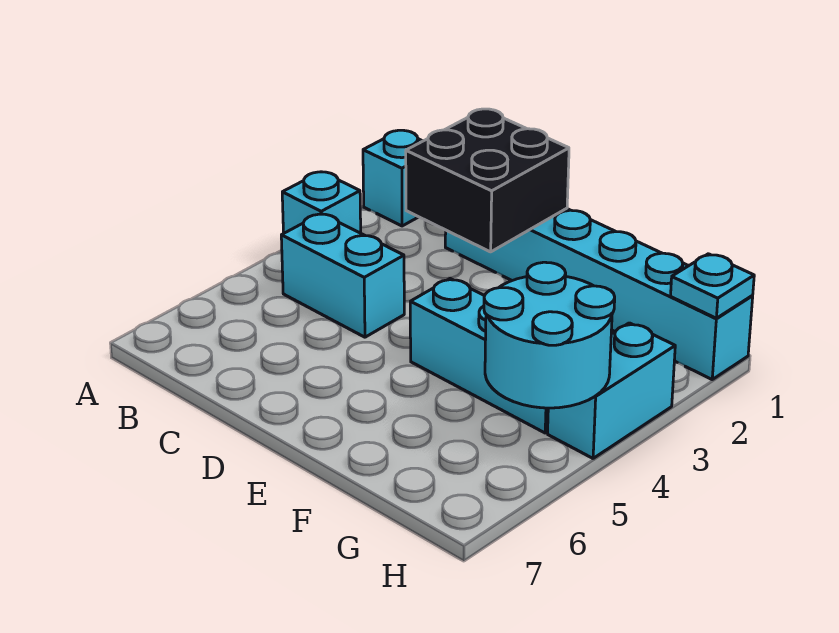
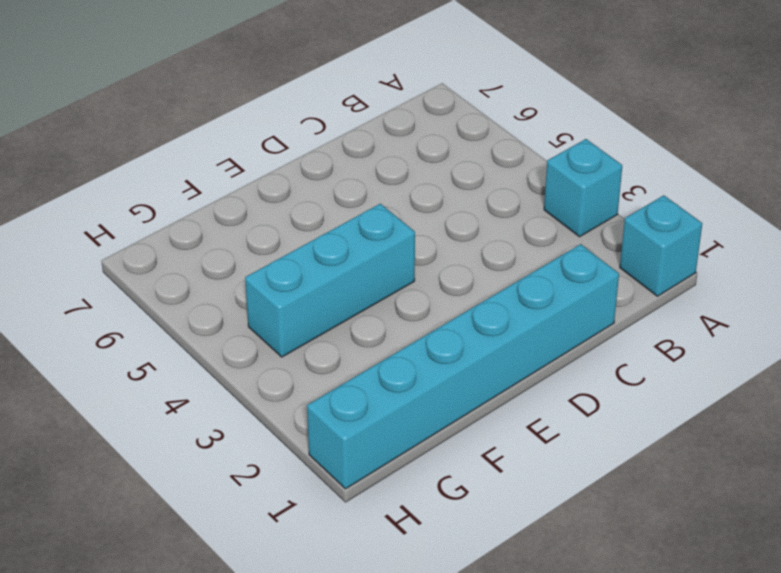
none -> cyan brick B4:C4 level 1
none -> cyan brick H3:H4 level 1

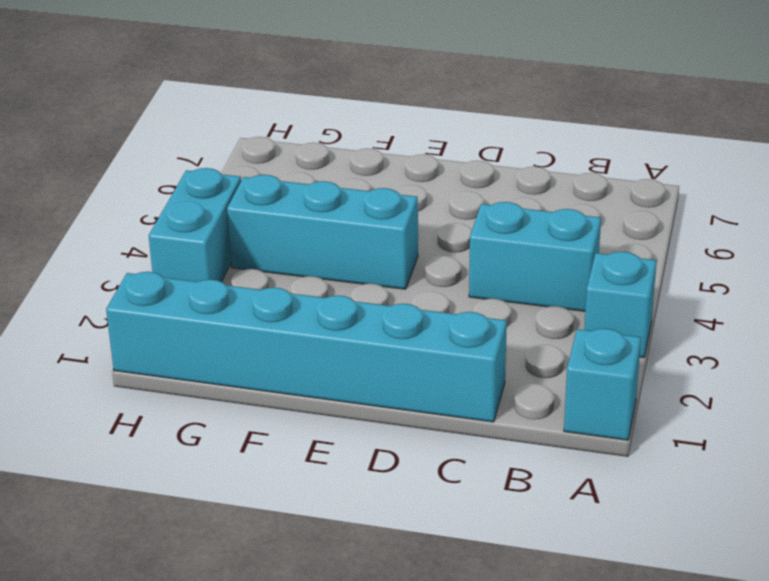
none -> black brick C1:D2 level 2
none -> cyan round brick G4:H5 level 2

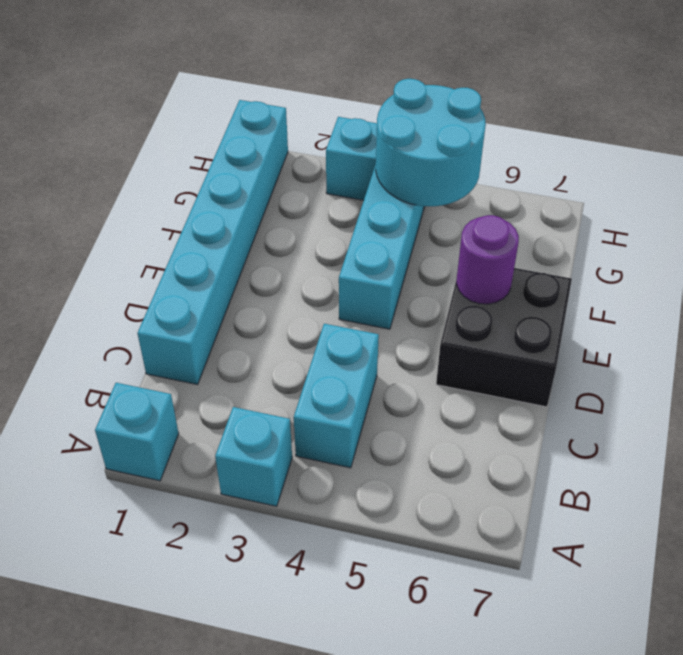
black brick D6:E7 level 1 -> black brick C1:D2 level 2
purple round brick E6 level 2 -> none
none -> cyan plate H1 level 2

